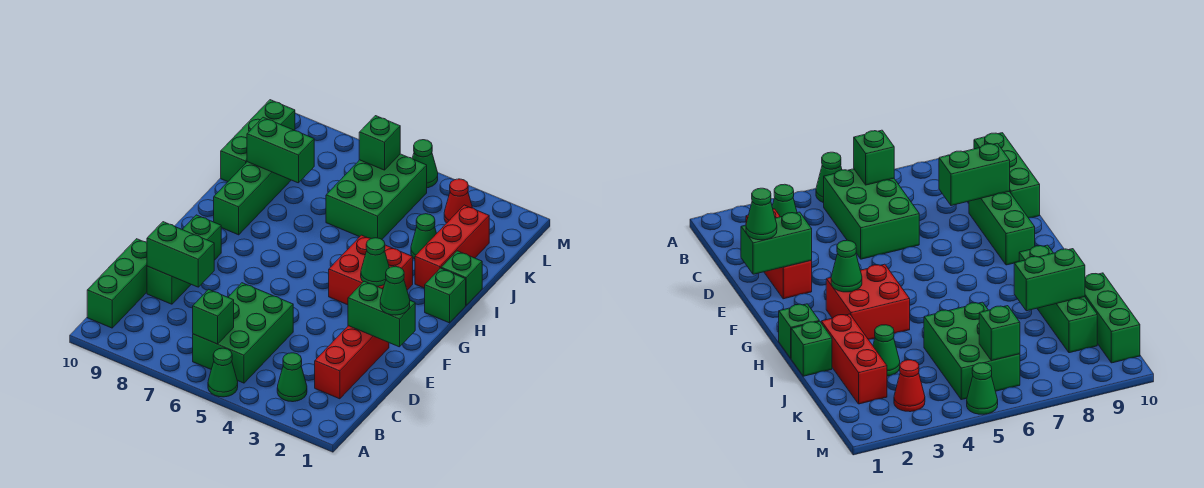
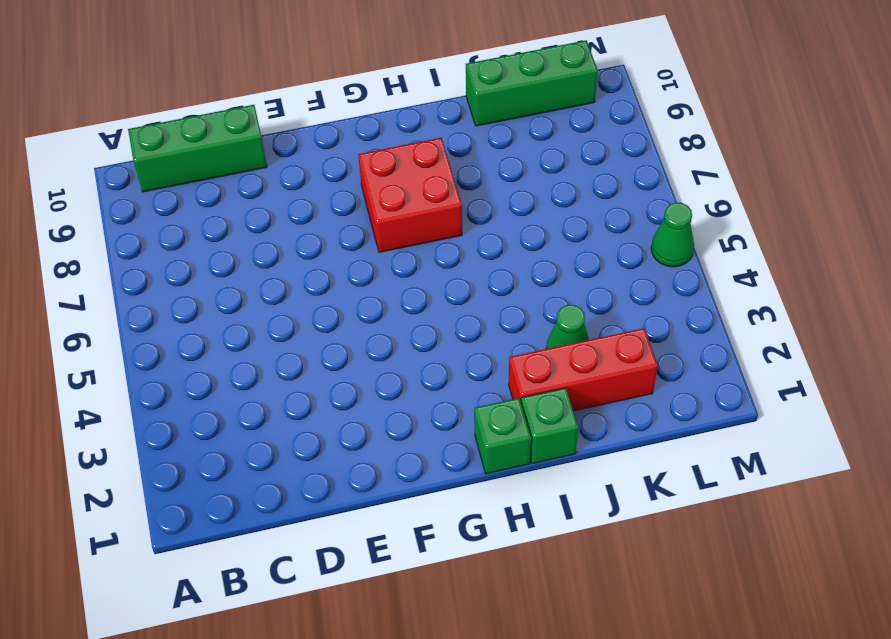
red brick G7:H8 level 1 -> red brick G3:H4 level 1
none -> green cone A5 level 1
none -> green cone B3 level 1
none -> green brick B5:D6 level 1

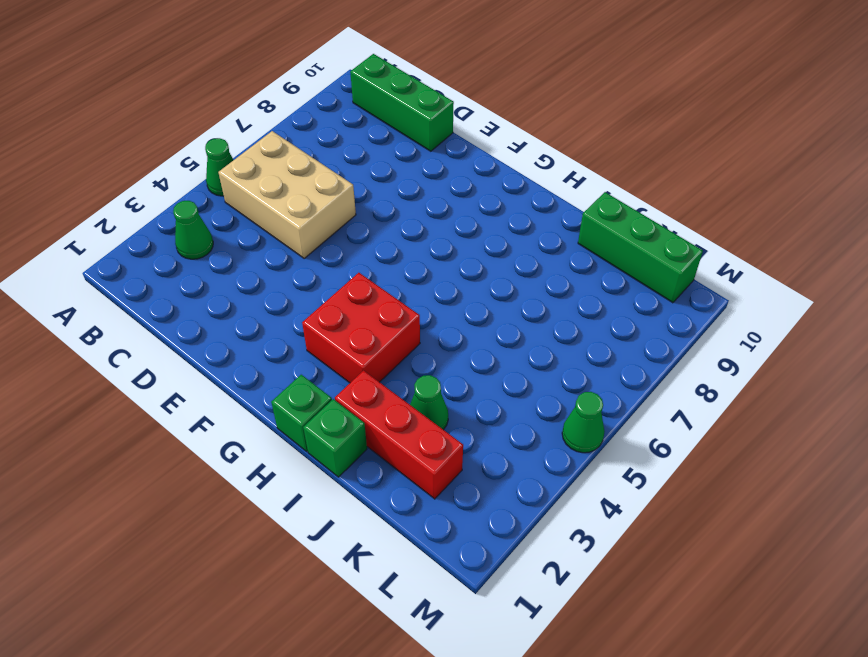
tan brick B5:D6 level 1 -> green brick B5:D6 level 1
none -> red brick C2:E2 level 1
none -> green brick D9:F9 level 1
none -> green brick H9:K9 level 1

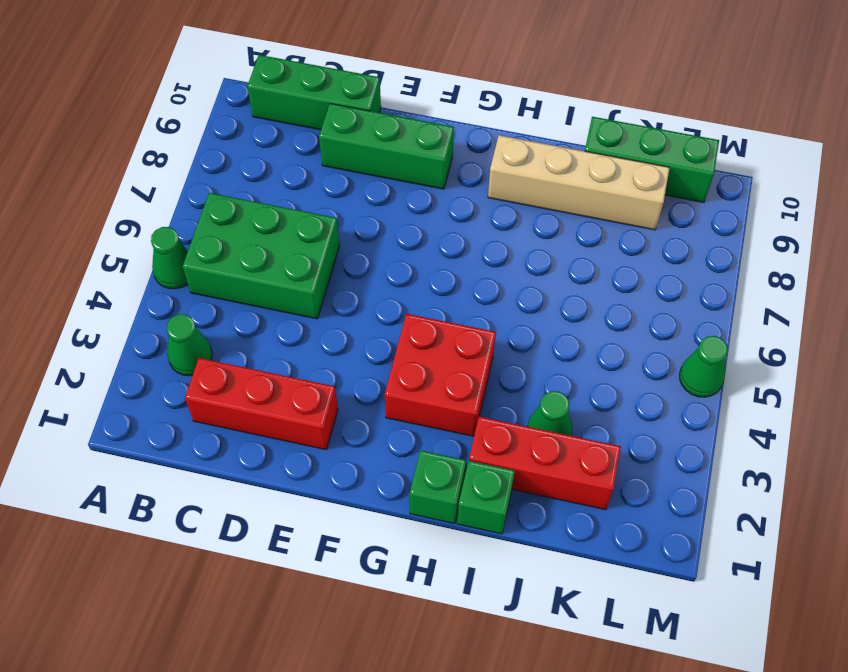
tan brick H9:K9 level 1 -> green brick H9:K9 level 1
none -> green brick J5:L6 level 1
none -> red cone L3 level 1
none -> green brick B6 level 2

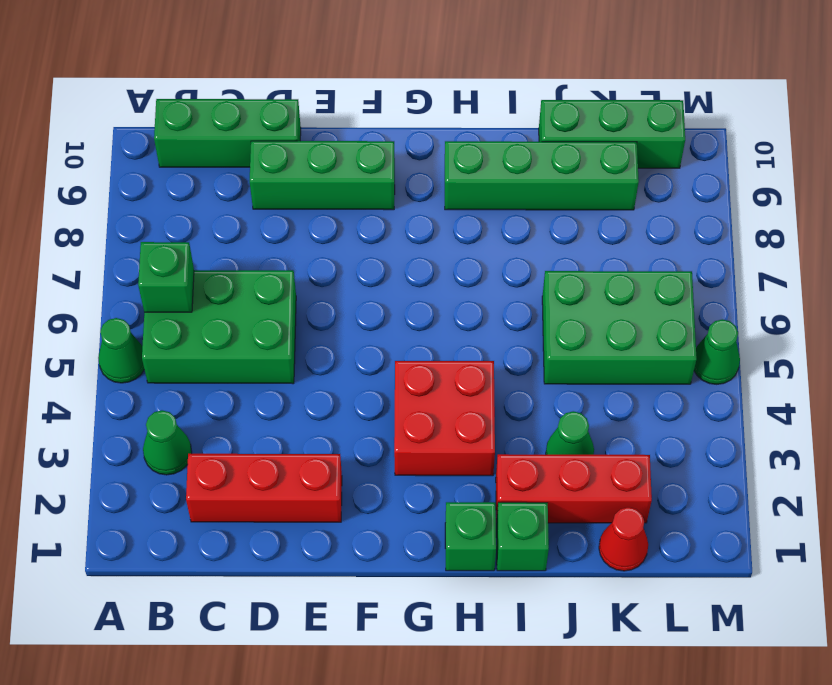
red cone K1 level 1 -> red cone L3 level 1
none -> green brick D8:D9 level 2
none -> green brick E1:E2 level 2
none -> green cone G3 level 2

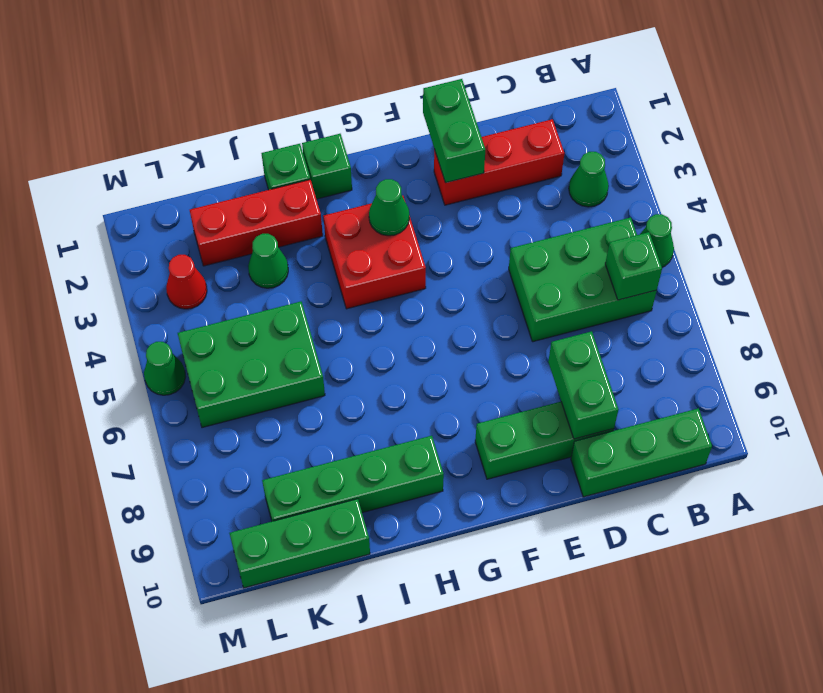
none -> green brick J8:J9 level 2
none -> green brick L6 level 2
none -> green cone E1 level 3

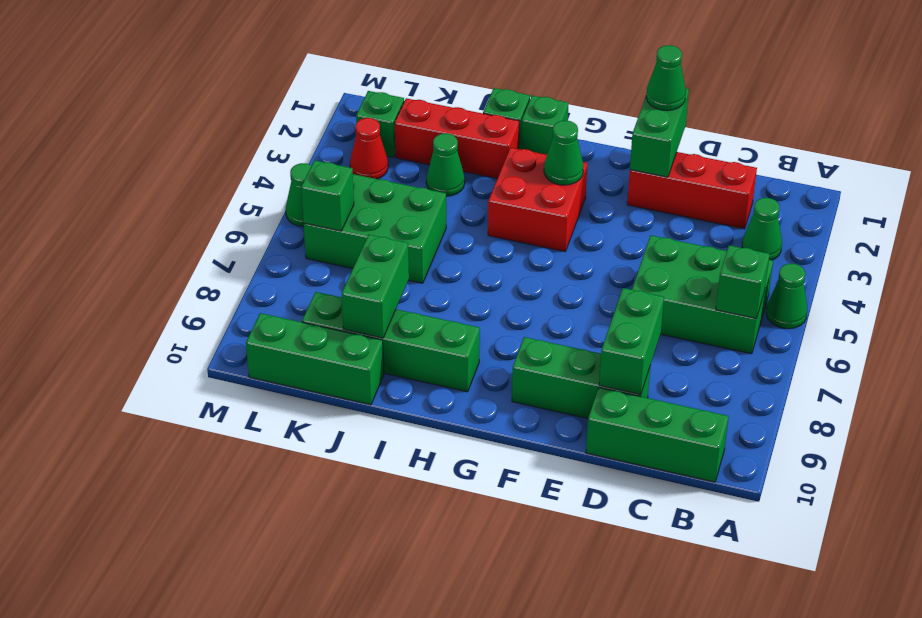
green brick L2 level 1 -> none

